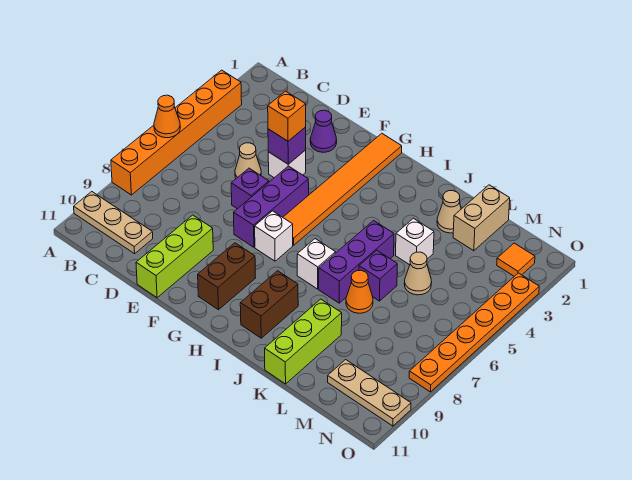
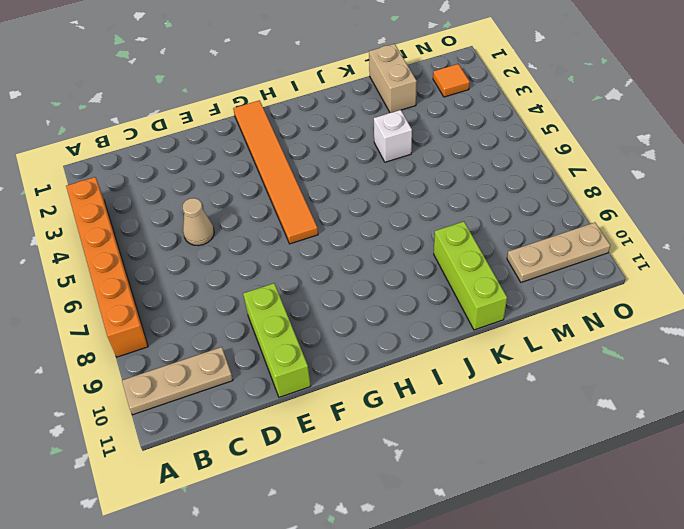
none -> purple cone E2 level 1
none -> white brick E4 level 1
none -> purple brick E6 level 1

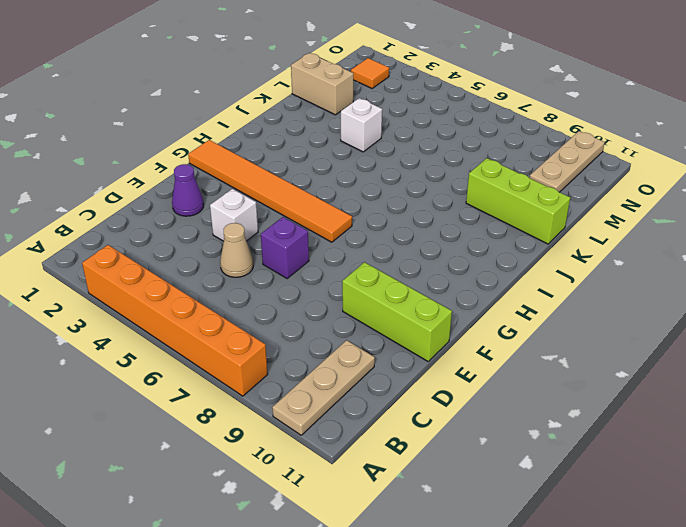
none -> purple brick F5:F7 level 1
none -> white brick G7 level 1
none -> brown brick G9:G10 level 1

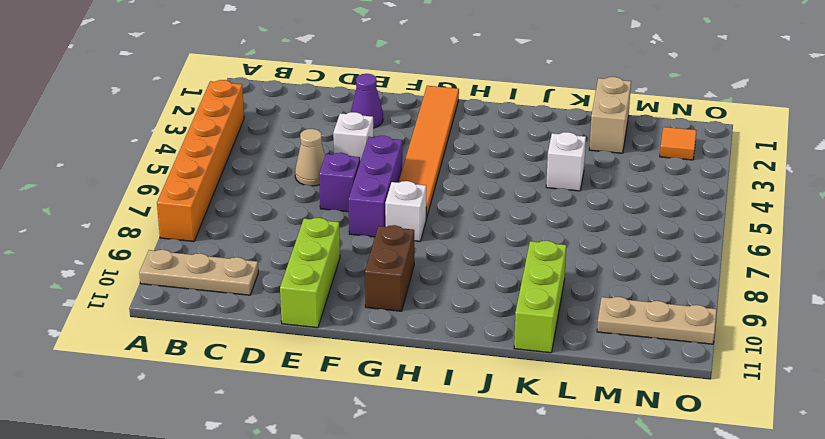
none -> white brick I7 level 1
none -> brown brick I9:I10 level 1
none -> purple brick J5:J7 level 1

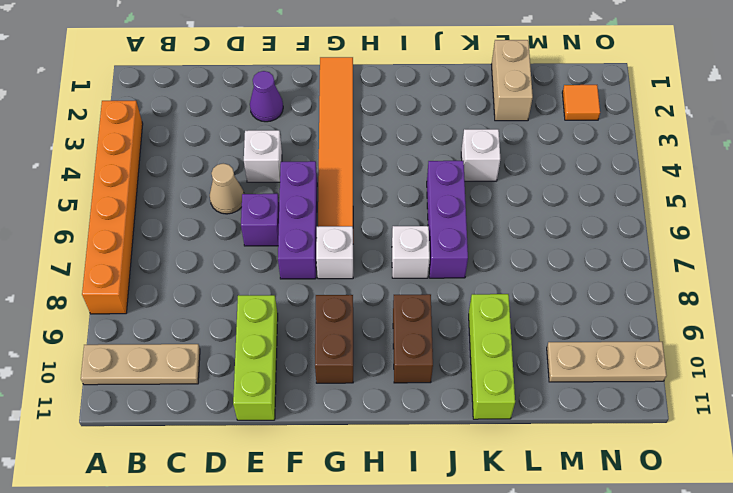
none -> tan cone K2 level 1
none -> purple brick K6 level 1
none -> orange cone K7 level 1

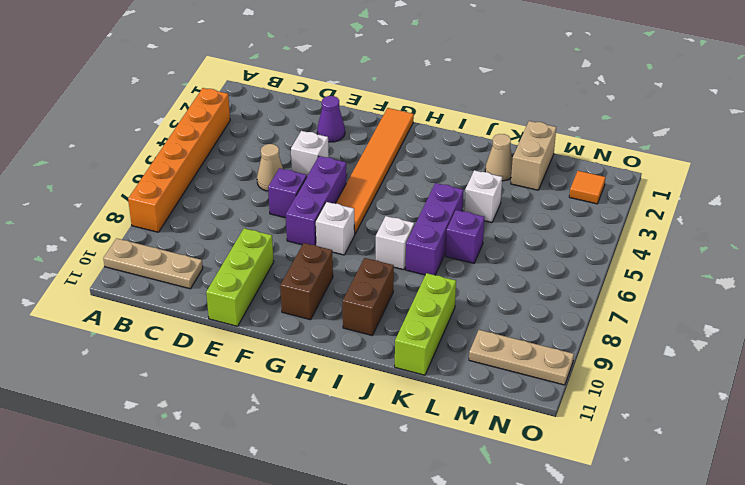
none -> orange cone K7 level 1
none -> tan cone L5 level 1
none -> orange plate O3:O8 level 1

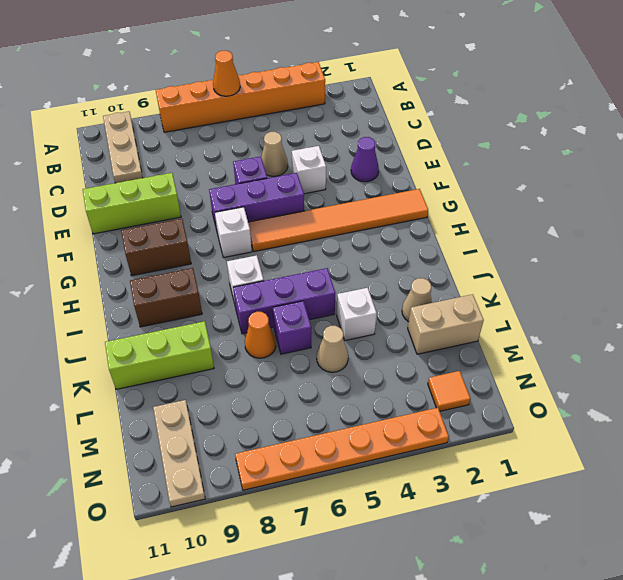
none -> purple brick E4 level 2
none -> orange brick E4 level 3

